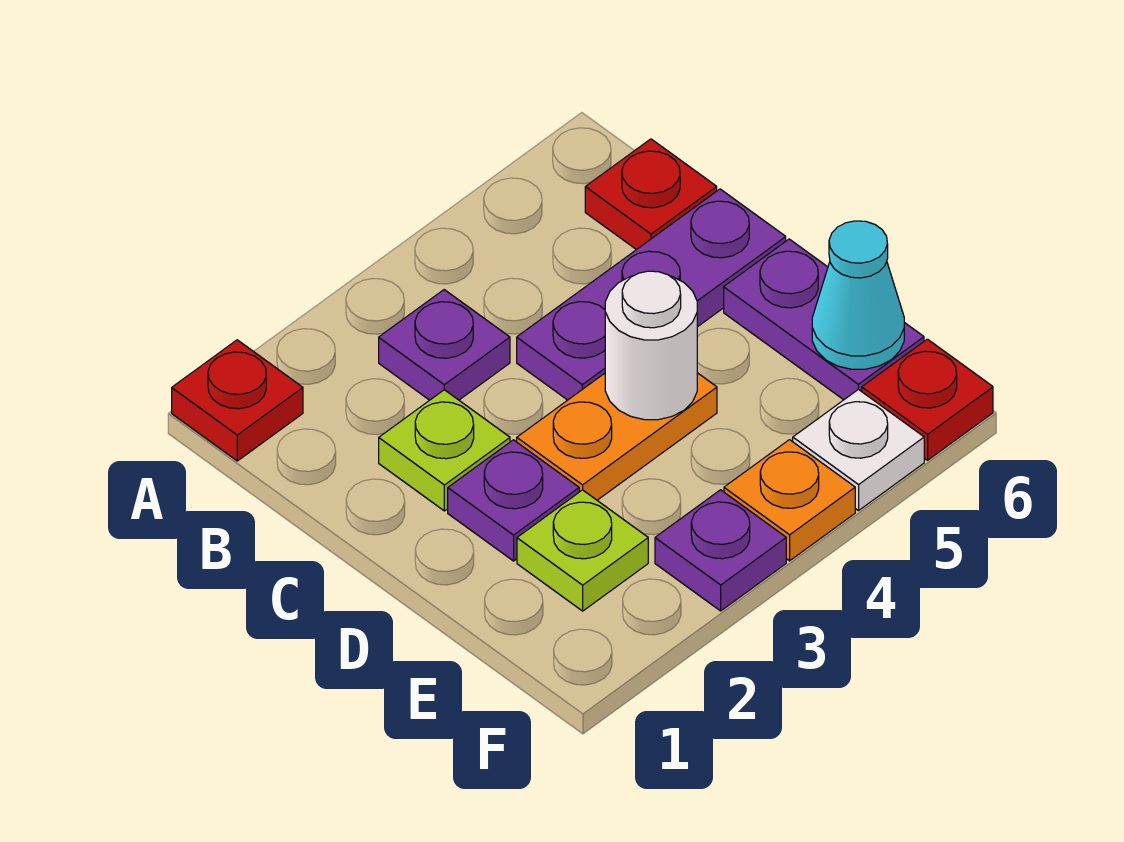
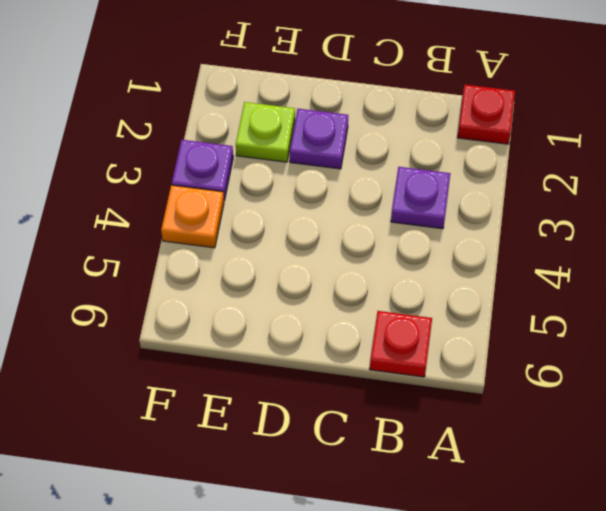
none -> lime plate C2 level 1
none -> purple plate C4:C6 level 1
none -> orange plate D3:D4 level 1

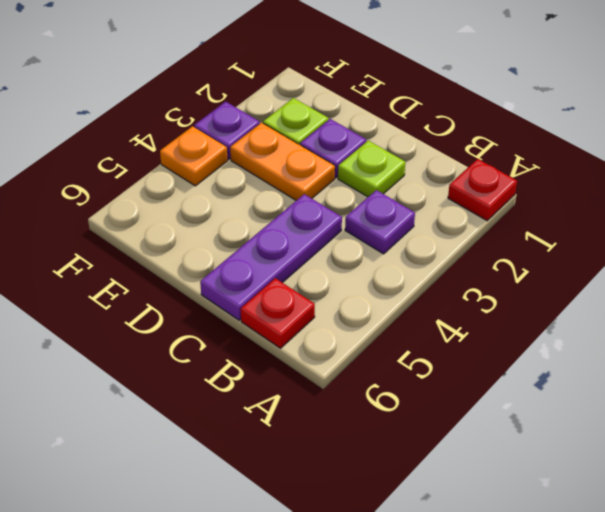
orange plate D3:E3 level 1 -> orange plate D3:D4 level 1
none -> purple plate D6:E6 level 1
none -> white plate F5 level 1
none -> red plate F6 level 1

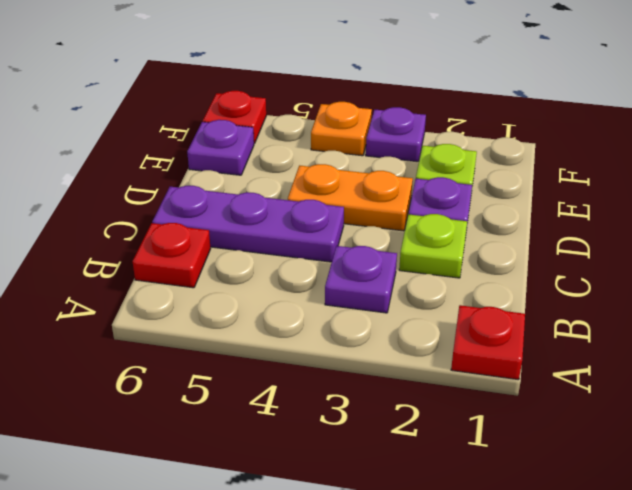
purple plate E6 level 1 -> purple plate D6:E6 level 1
none -> white plate F5 level 1
none -> white round brick D4 level 2
none -> cyan cone E6 level 2

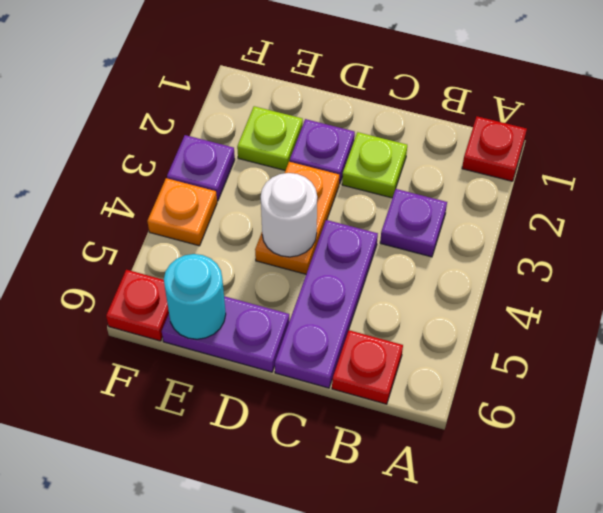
cyan round brick E6 level 2 -> cyan cone E6 level 2
none -> white plate F5 level 1

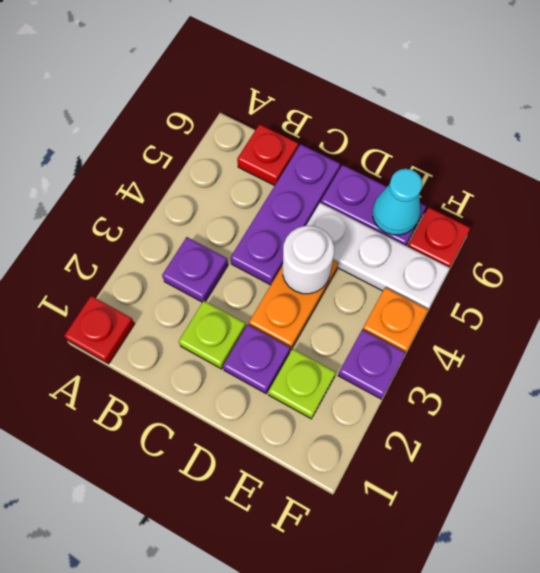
white plate D5:F5 level 1 -> white plate F5 level 1

